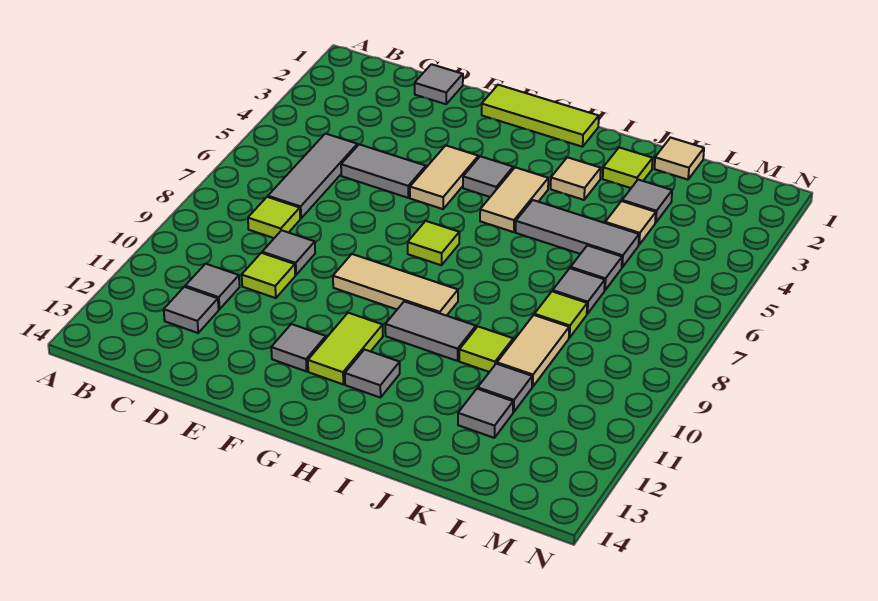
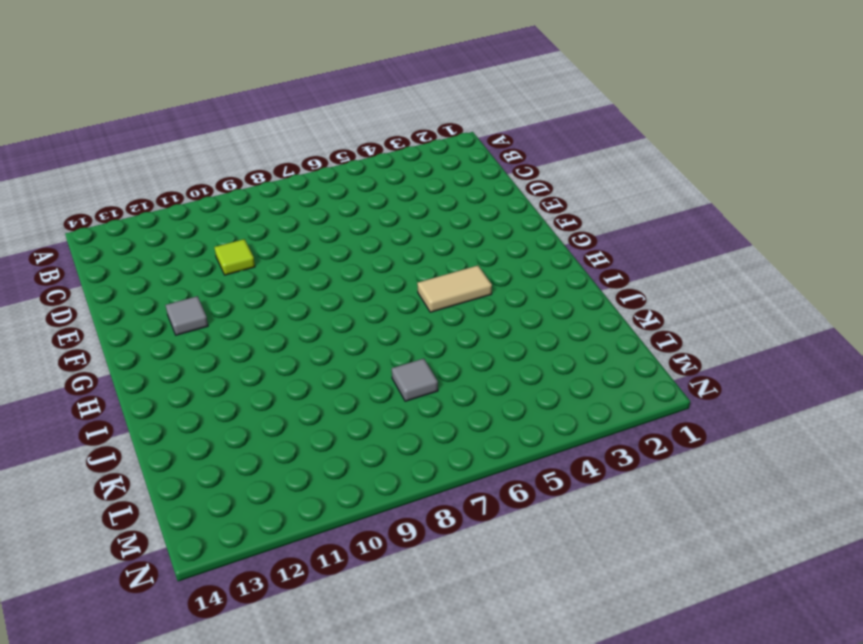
none -> grey tile C5:C7 level 1
none -> lime tile C8 level 1
none -> grey tile C11 level 1
none -> grey tile C12 level 1

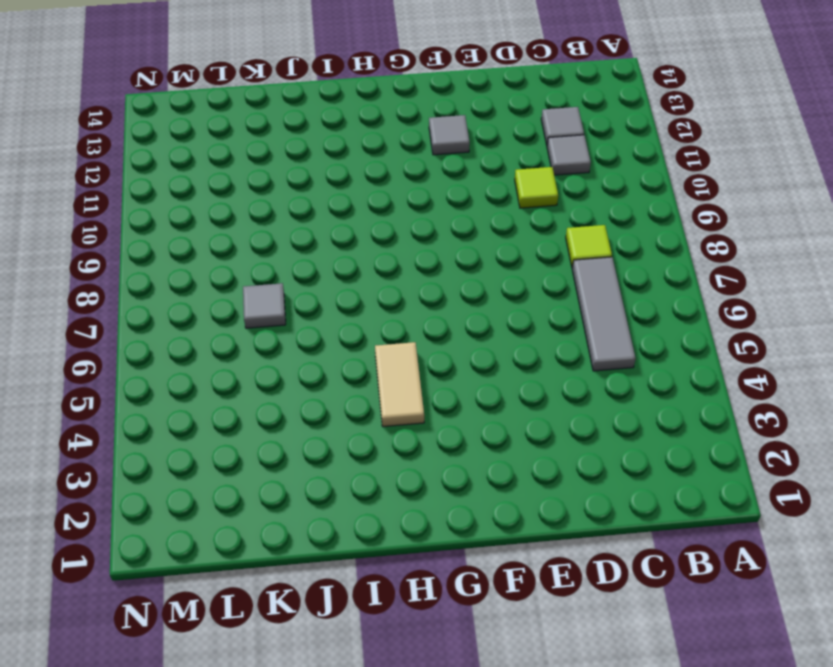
none -> grey tile D1 level 1
none -> grey tile D5:E5 level 1
none -> grey tile D9 level 1
none -> lime tile F1:H1 level 1

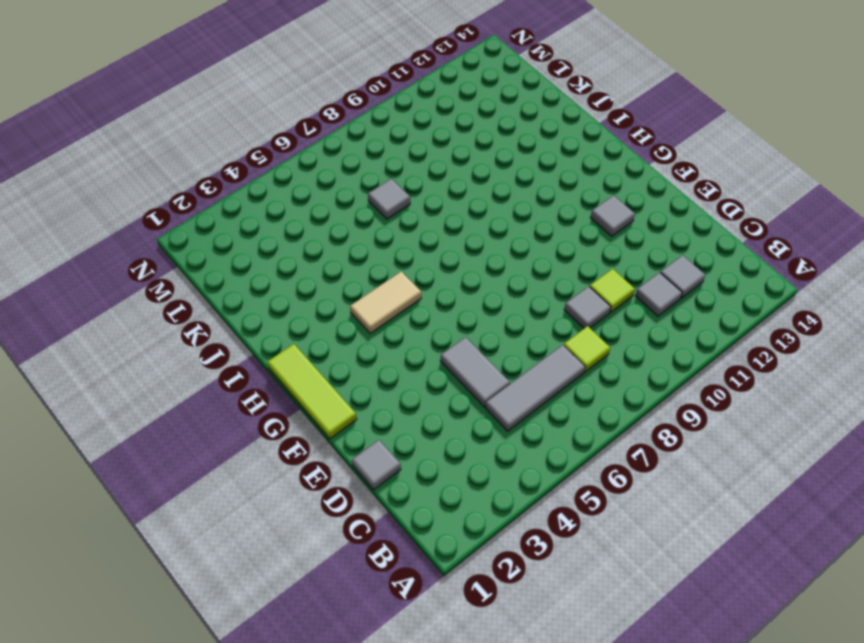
none -> tan tile F4:F5 level 1
none -> tan tile F9:H9 level 1
none -> grey tile G4 level 1
none -> lime tile G7 level 1

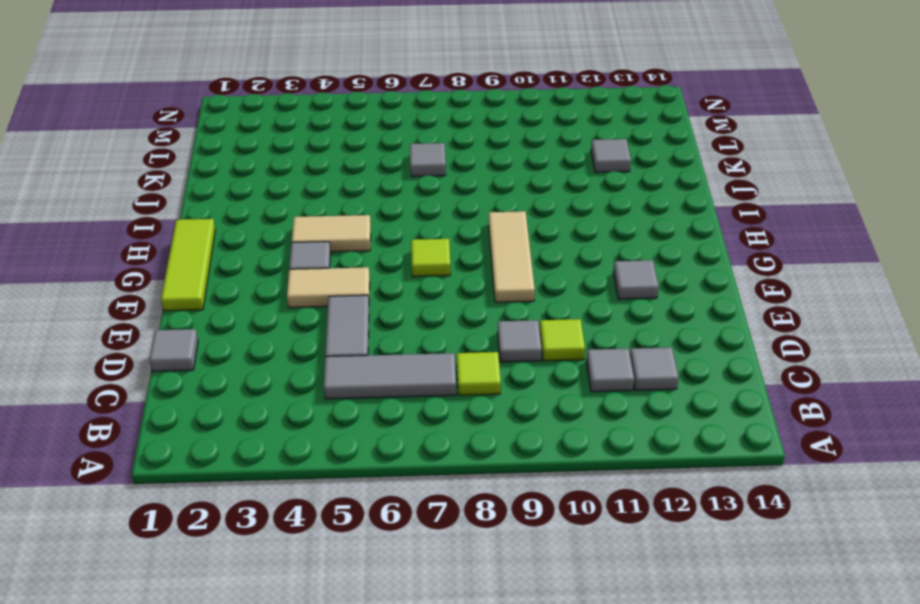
none -> lime tile G11:G12 level 1
none -> grey tile H10:I10 level 1
none -> grey tile H12 level 1
none -> tan tile I3 level 1

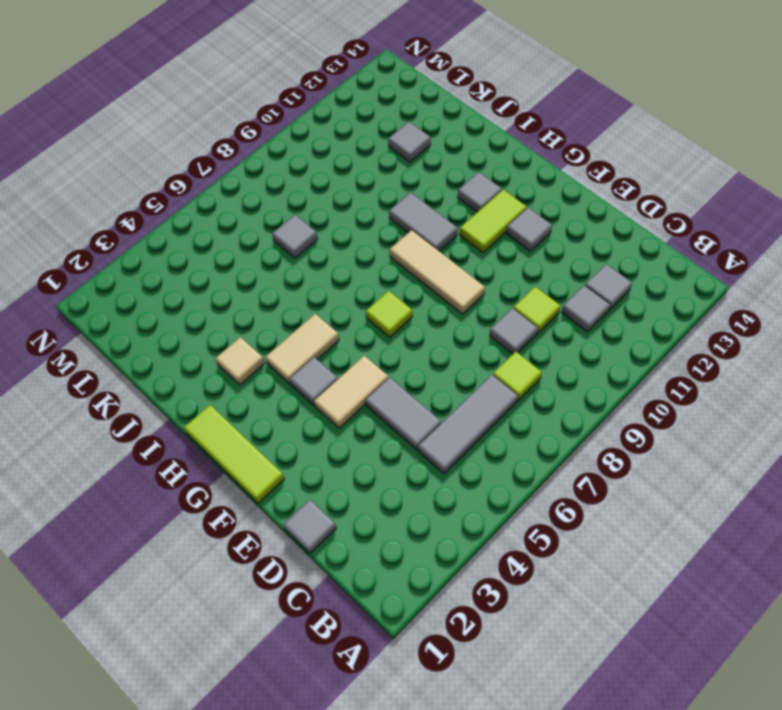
none -> grey tile I5:K5 level 1
none -> lime tile J2 level 1
none -> lime tile J10 level 1
none -> tan tile K1 level 1

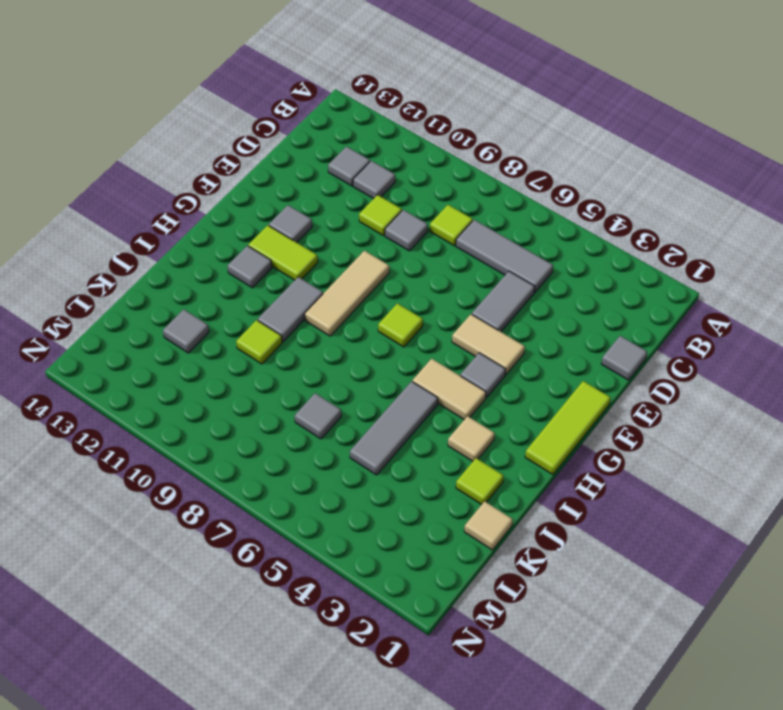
none -> grey tile K3 level 1
none -> tan tile K4 level 1
none -> grey tile K6 level 1
none -> lime tile K8 level 1

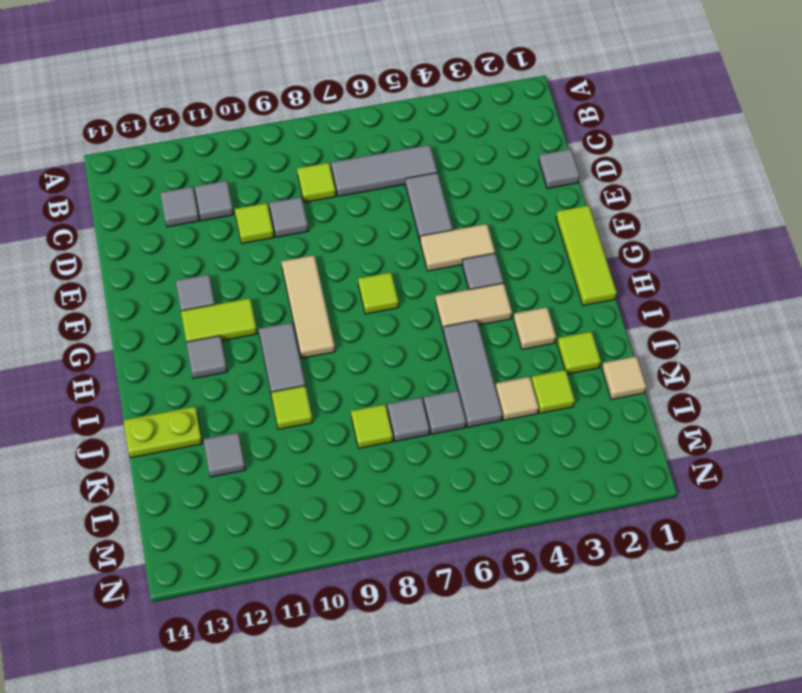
lime plate J13:J14 level 1 -> none
lime tile K3 level 1 -> grey tile K3 level 1
none -> tan tile K9:K10 level 1
none -> grey tile K11 level 1

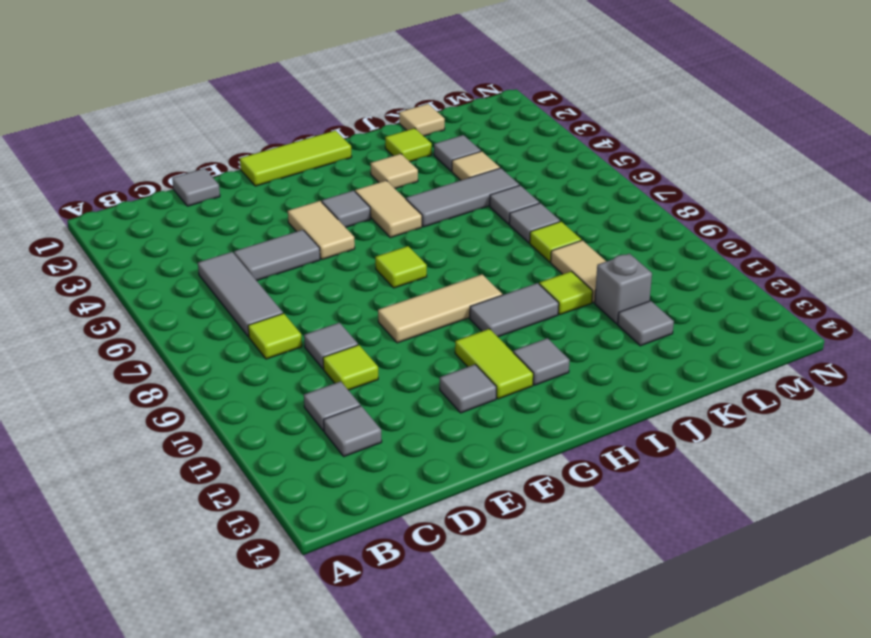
grey brick K11 level 1 -> grey tile K11 level 1

